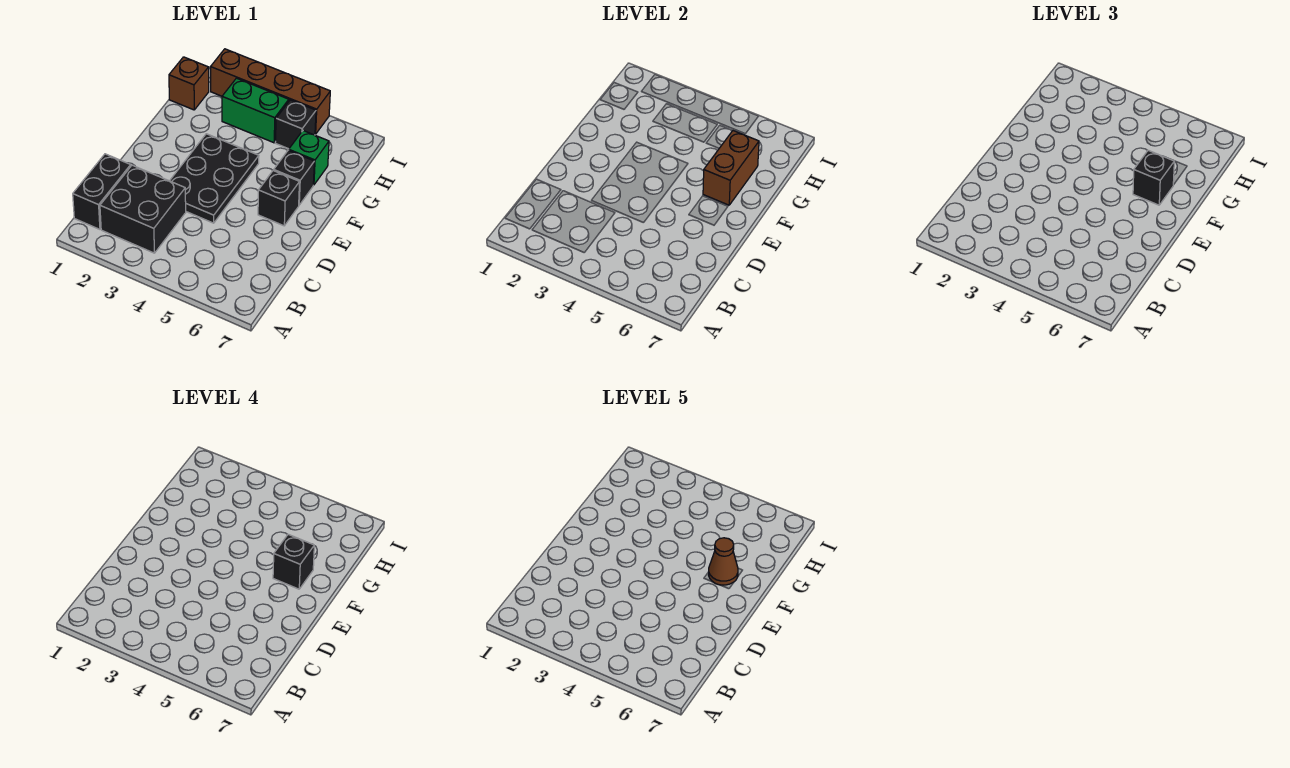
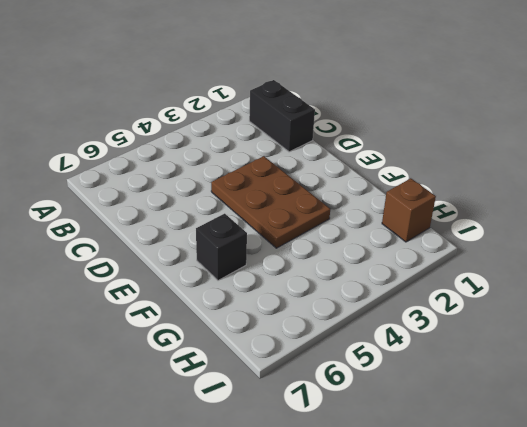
brown plate D3:F4 level 1 -> black plate D3:F4 level 1
none -> black brick B2:C3 level 1
none -> black brick E6 level 1
none -> green brick G6 level 1

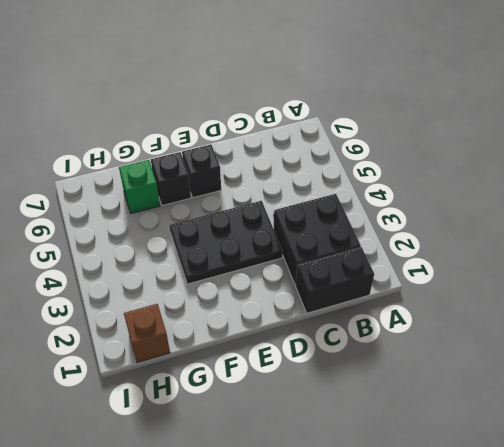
none -> green brick H3:H4 level 1
none -> black brick H5 level 1
none -> brown brick I2:I5 level 1

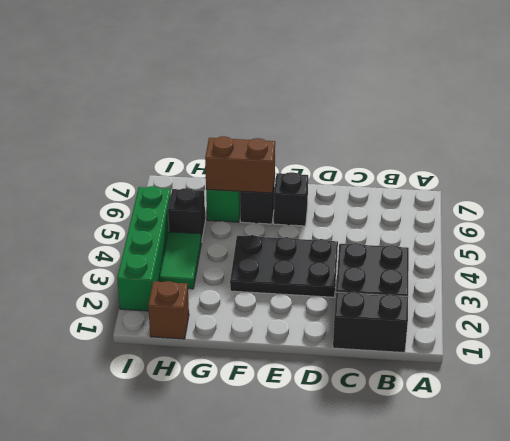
green tile H3:H4 level 1 -> green brick H3:H4 level 1
green brick I2:I5 level 1 -> brown brick I2:I5 level 1
none -> black brick F6 level 3
none -> black brick F6 level 4
none -> brown cone F6 level 5

